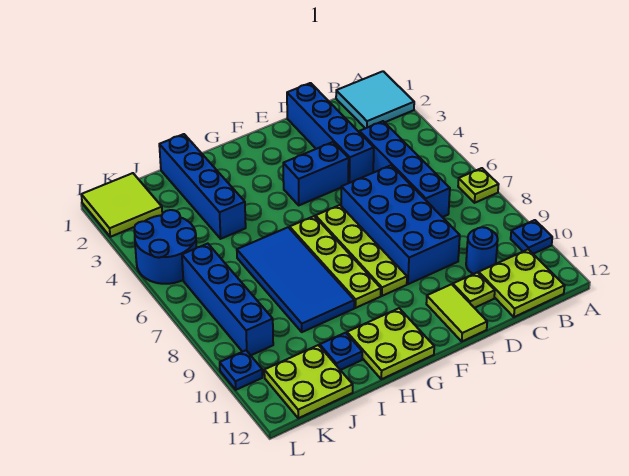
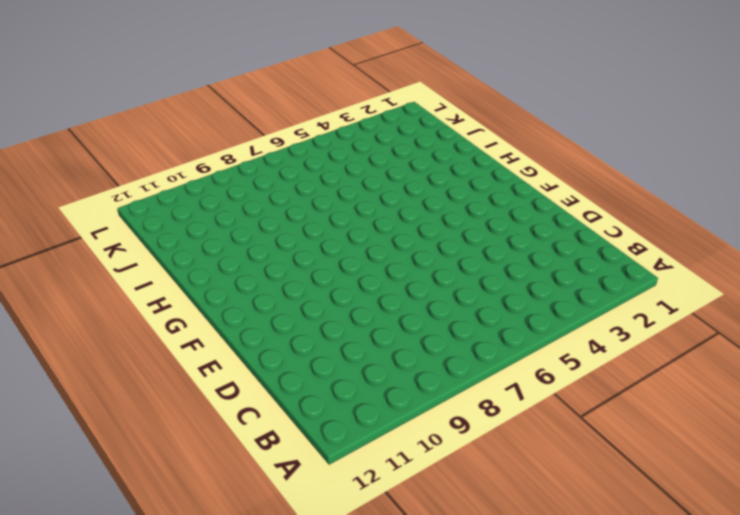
none -> cyan tile A1:B2 level 1
none -> lime plate A7 level 1
none -> blue plate A10 level 1

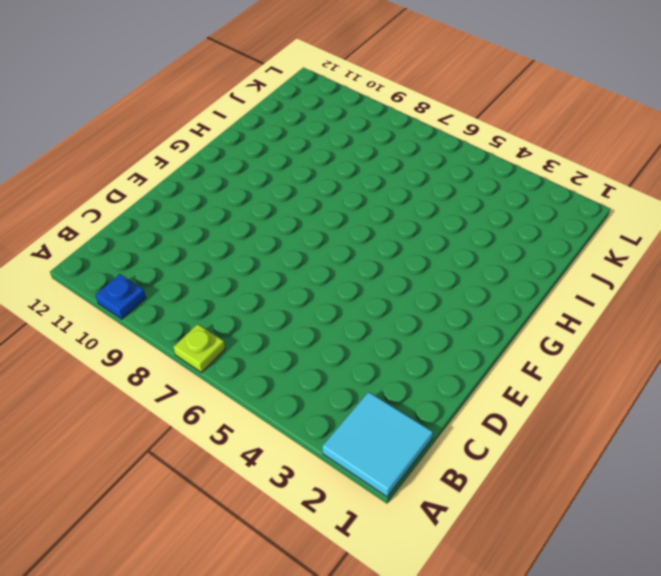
none -> lime plate B11:C12 level 1
none -> blue brick C4:C7 level 1
none -> blue round brick C10 level 1

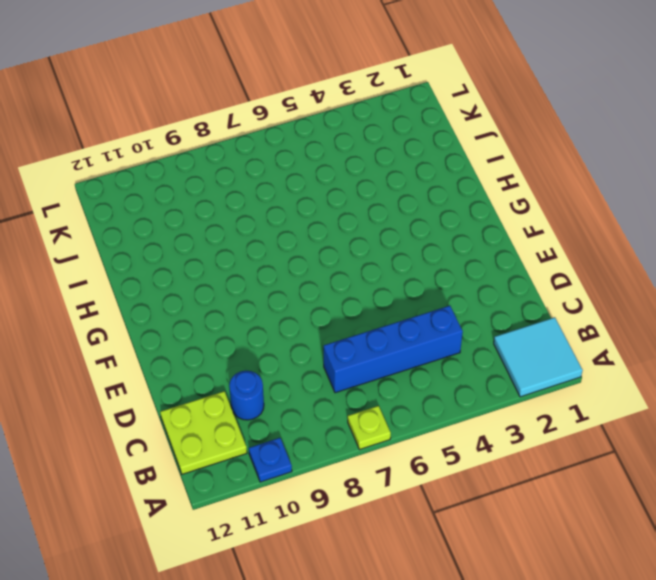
none -> blue brick D1:D4 level 1
none -> blue brick D6:E9 level 1
none -> lime plate D11 level 1

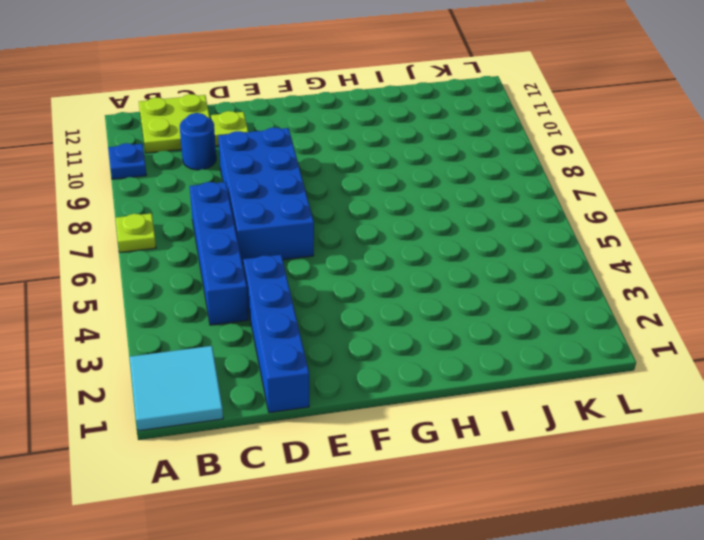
none -> blue brick E4:F4 level 1
none -> lime tile E11:E12 level 1
none -> lime plate F6:F9 level 1

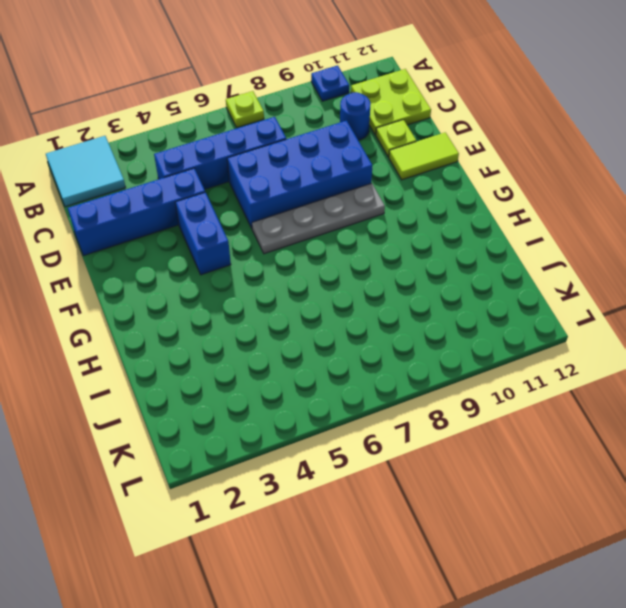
grey plate F6:F9 level 1 -> lime plate F6:F9 level 1
none -> lime plate G6:G9 level 1
none -> lime plate G11:H12 level 1
none -> blue tile H6:I9 level 1

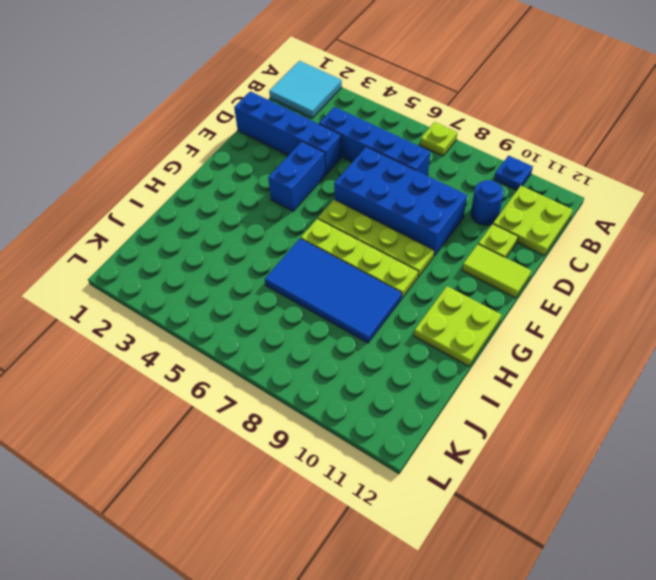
none -> blue brick I1:I4 level 1
none -> blue plate I11 level 1
none -> lime plate J11:K12 level 1

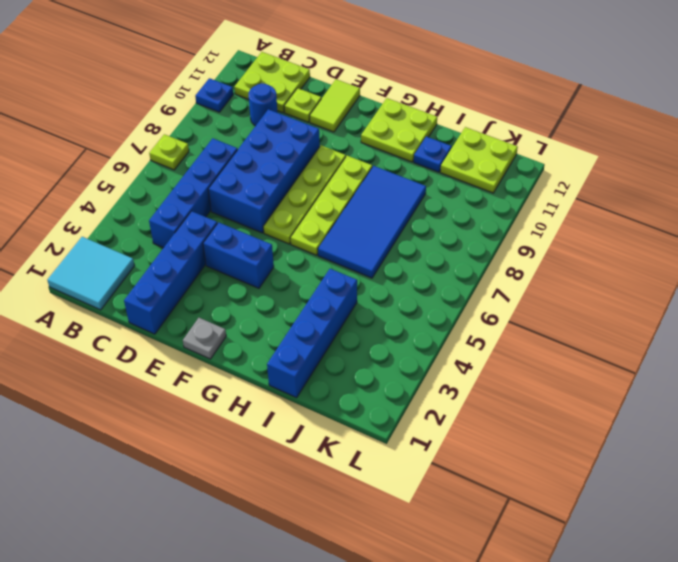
grey plate F1 level 1 -> none
none -> lime tile K1:L2 level 1
none -> blue round brick K4:L5 level 1
none -> blue brick K6:K9 level 1

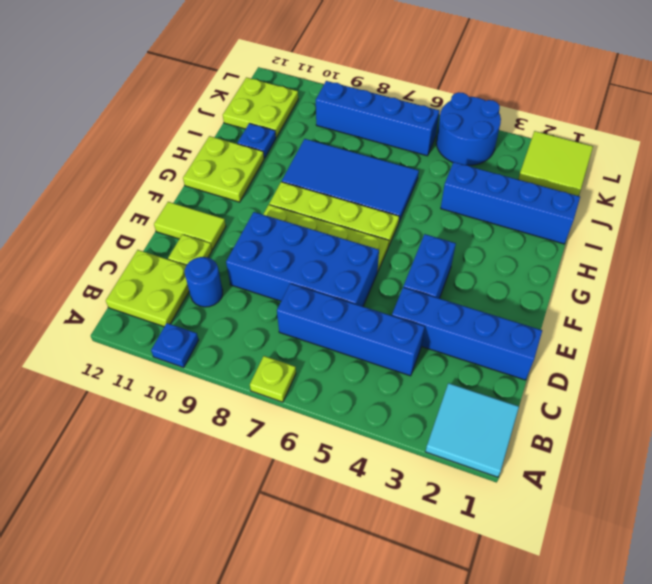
none -> blue plate L10 level 1

